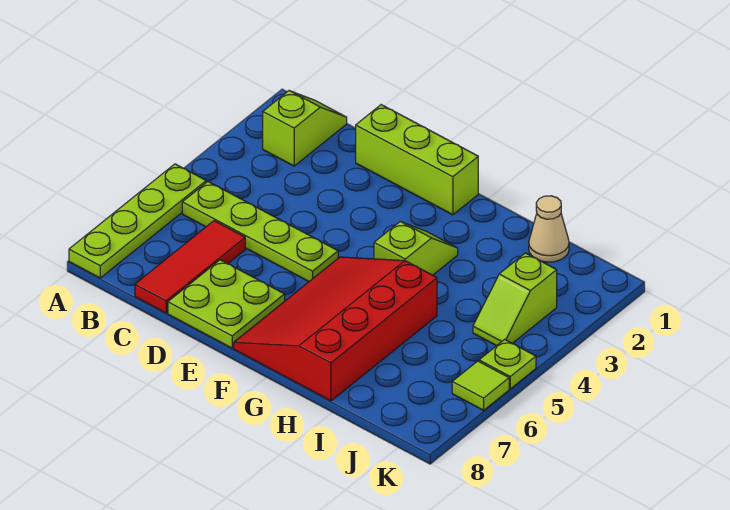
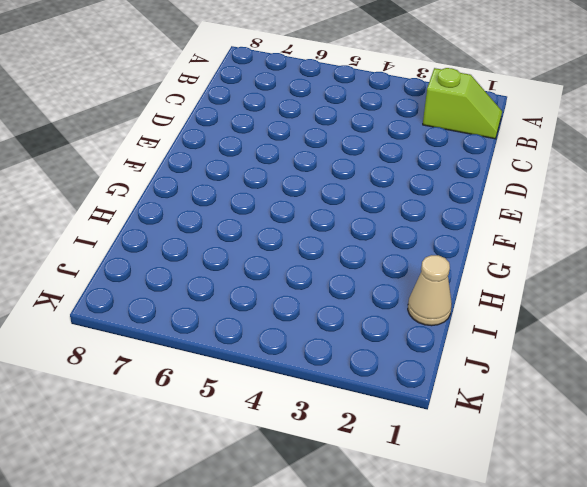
none -> lime plate A5:A8 level 1
none -> lime plate B5:E5 level 1
none -> red tile C6:C8 level 1

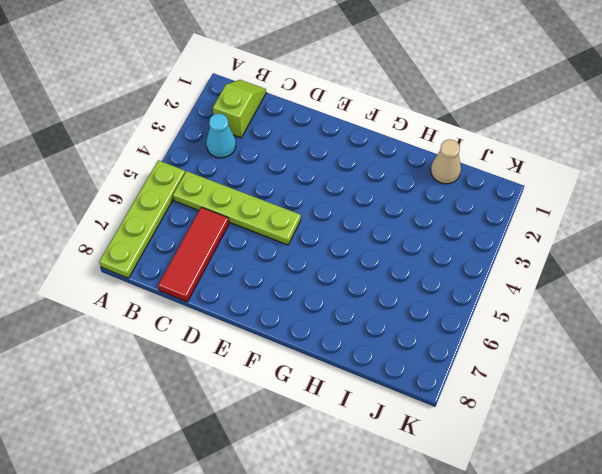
cyan cone B3 level 1 -> none
none -> lime brick D1:F1 level 1
none -> lime plate D7:E8 level 1
none -> red slope F5:H8 level 1 top H

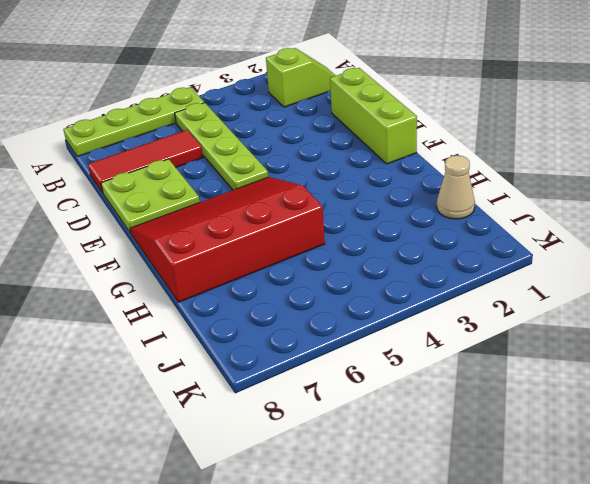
none -> lime slope G3:G4 level 1 top 4
none -> lime slope J3:J4 level 1 top 3
none -> lime plate K5 level 1

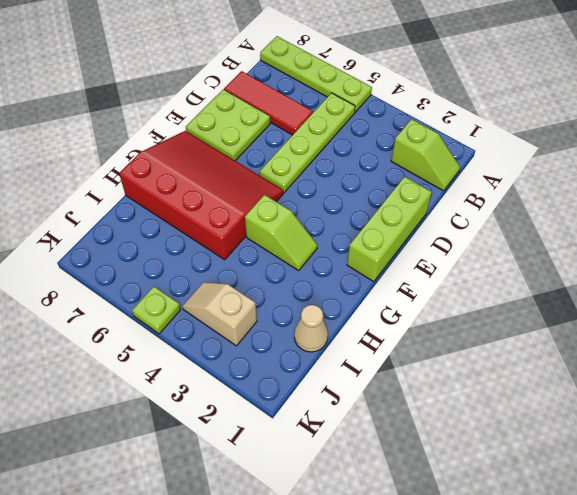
tan slope J3:J4 level 1 top 3 -> lime slope J3:J4 level 1 top 3
none -> lime tile K6 level 1

